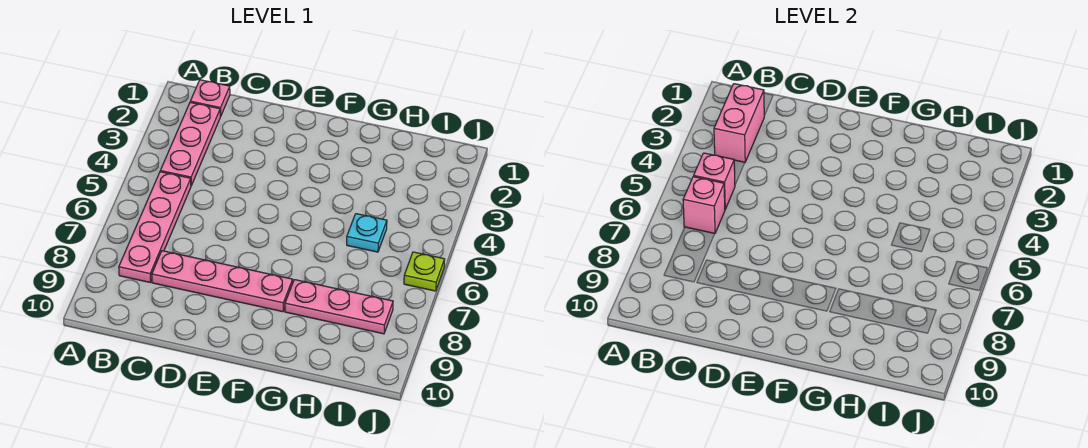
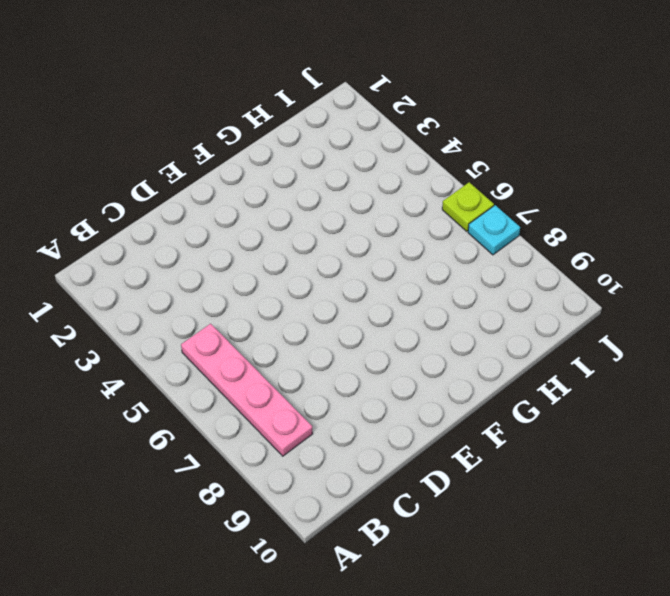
cyan plate J7 level 1 -> cyan plate H5 level 1
none -> pink plate B1 level 1
none -> pink plate B2:B4 level 1

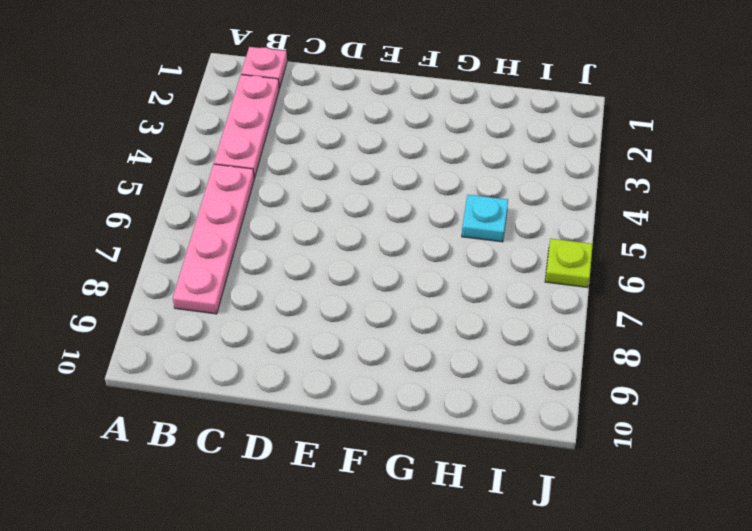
none -> pink plate C8:F8 level 1
none -> pink plate G8:I8 level 1

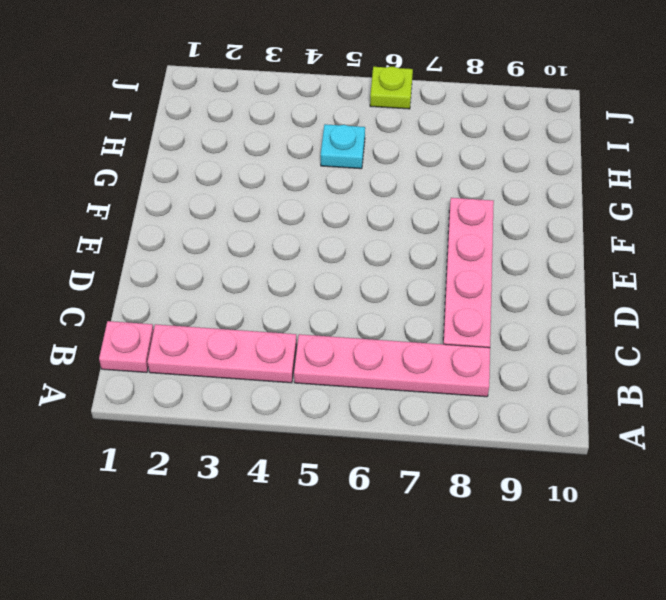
none -> pink plate G8:I8 level 1
none -> pink brick B2:B3 level 2

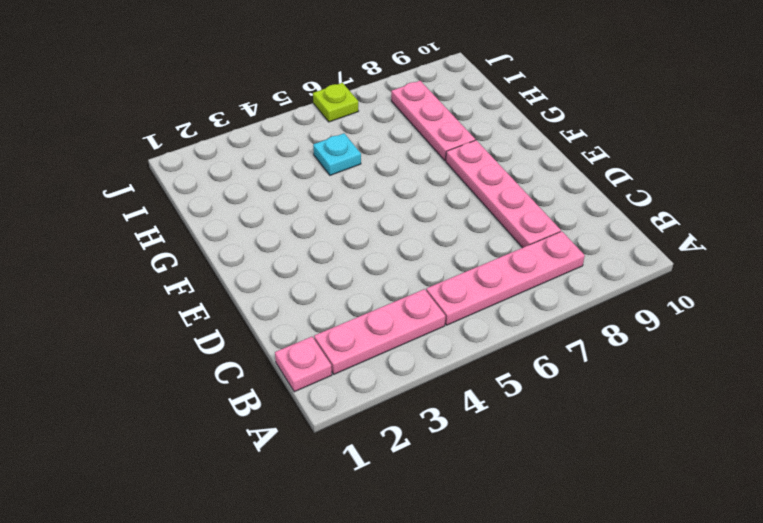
none -> pink brick B2:B3 level 2
none -> pink brick B5 level 2

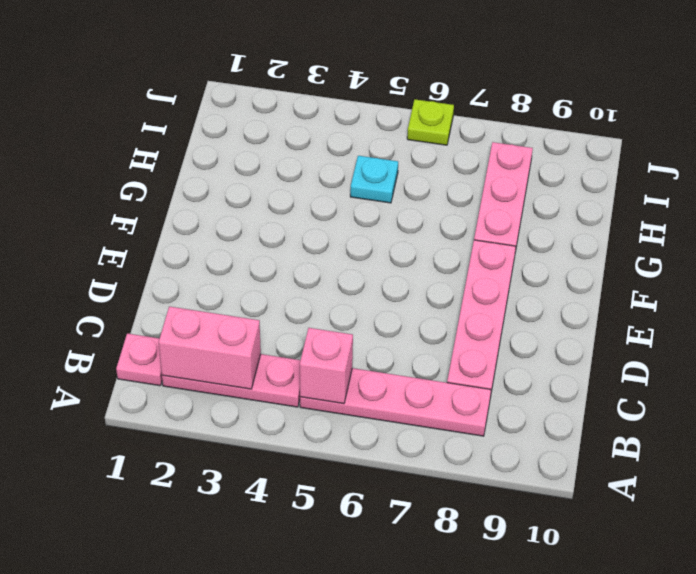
none -> pink brick B6 level 2

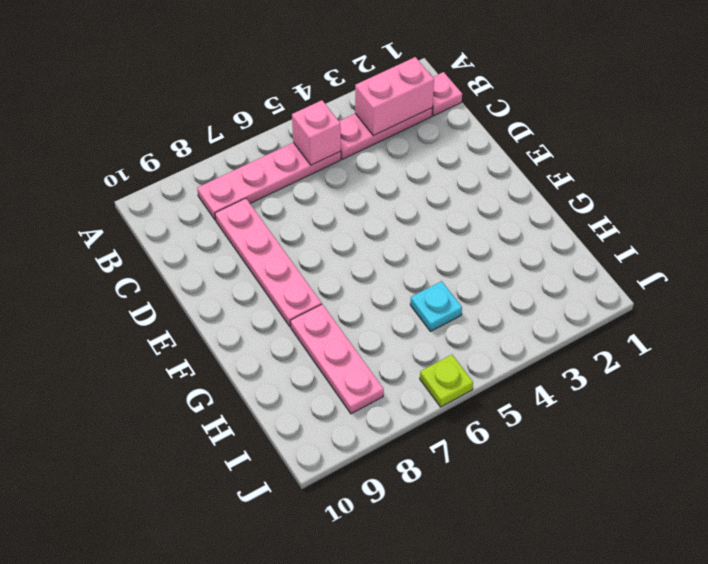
none -> pink brick B6 level 2

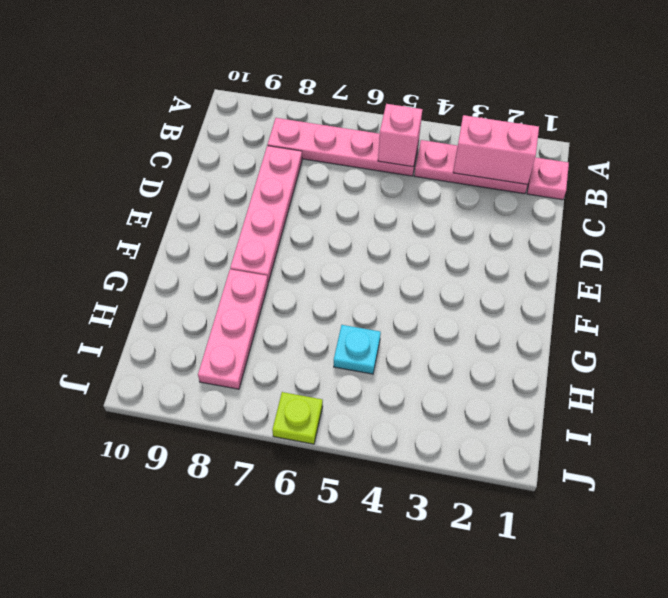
none -> pink brick B6 level 2

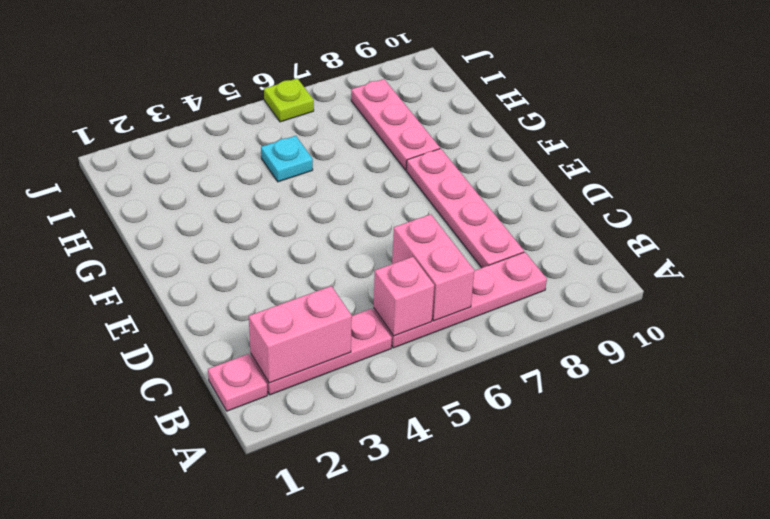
pink brick B6:C6 level 2 -> pink brick B6 level 2

